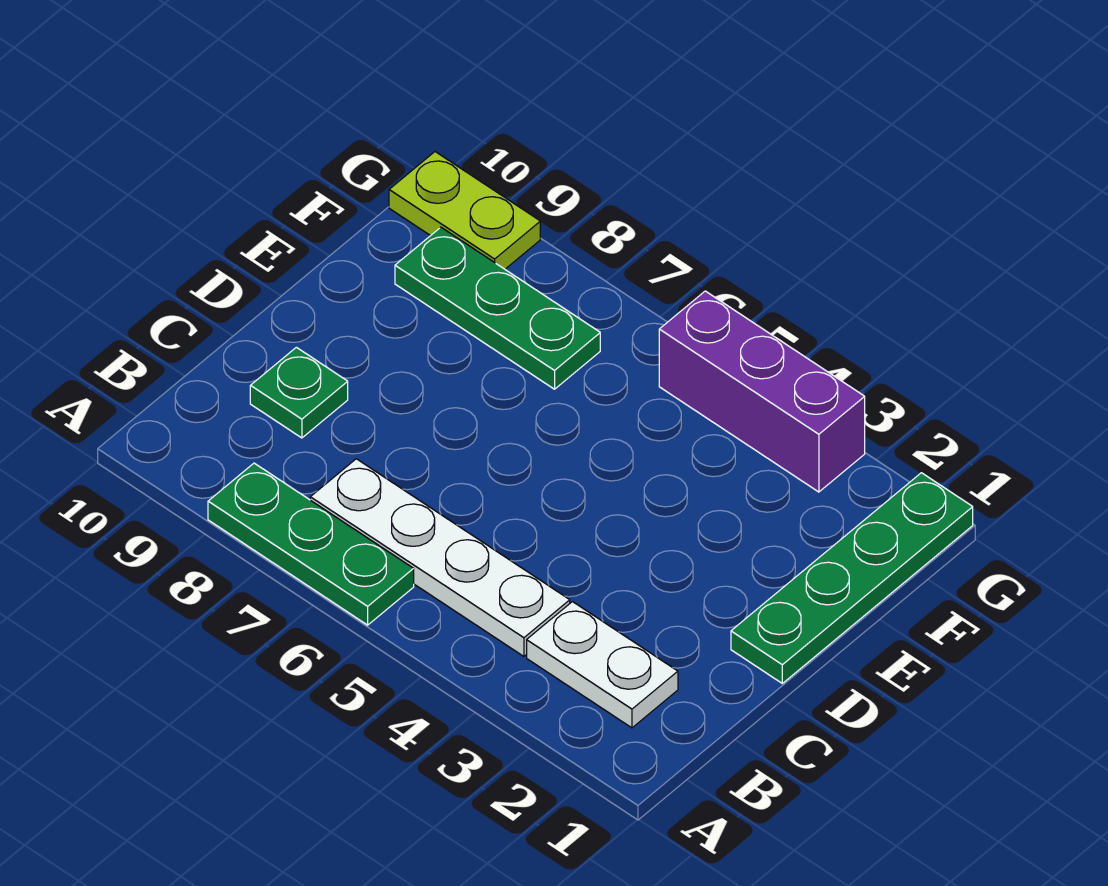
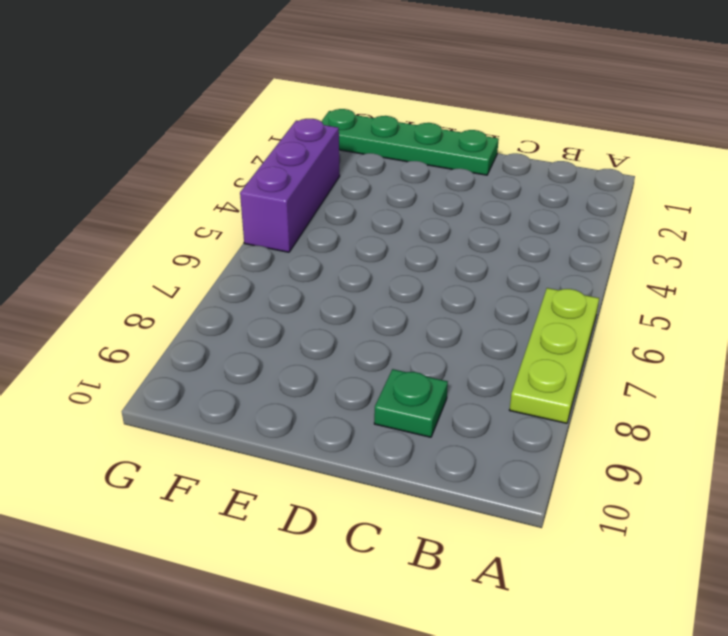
lime plate A6:A8 level 1 -> green plate A6:A8 level 1
none -> white plate B2:B3 level 1
none -> white plate B4:B7 level 1

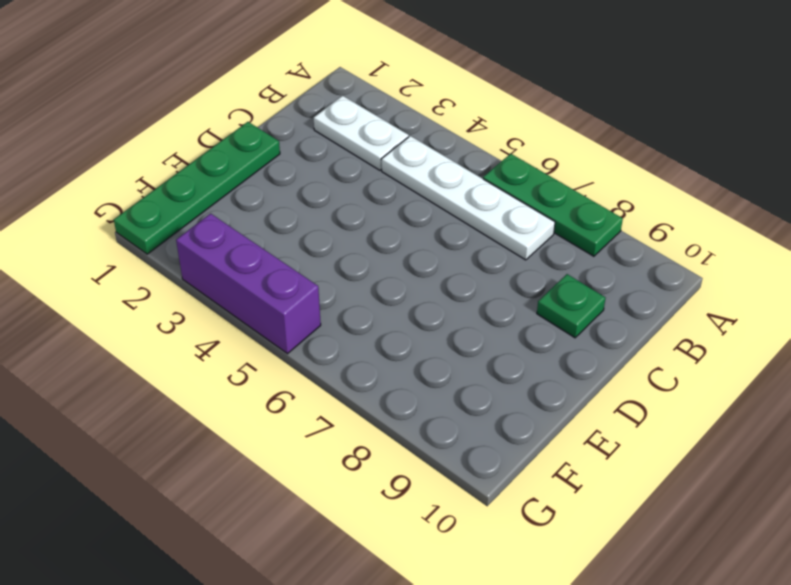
none -> green plate F7:F9 level 1
none -> lime plate G9:G10 level 1

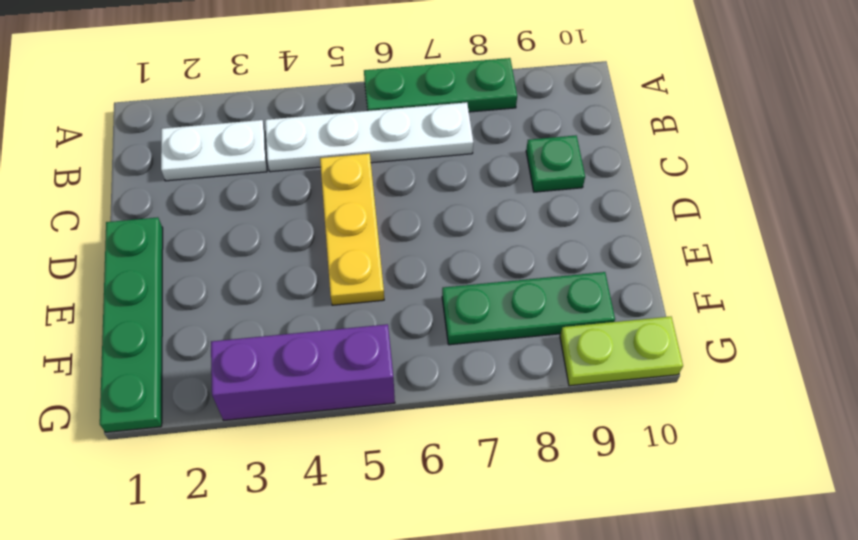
yellow plate C5:E5 level 1 -> none

